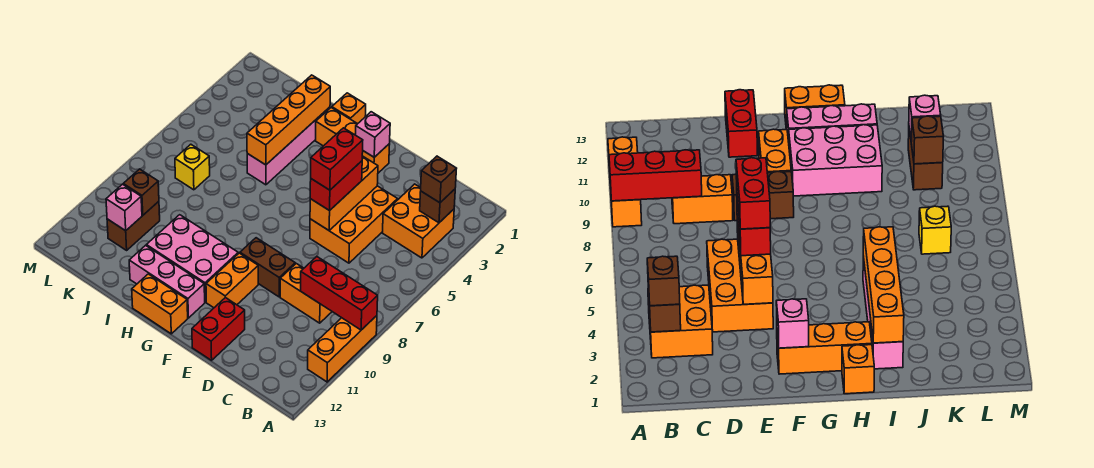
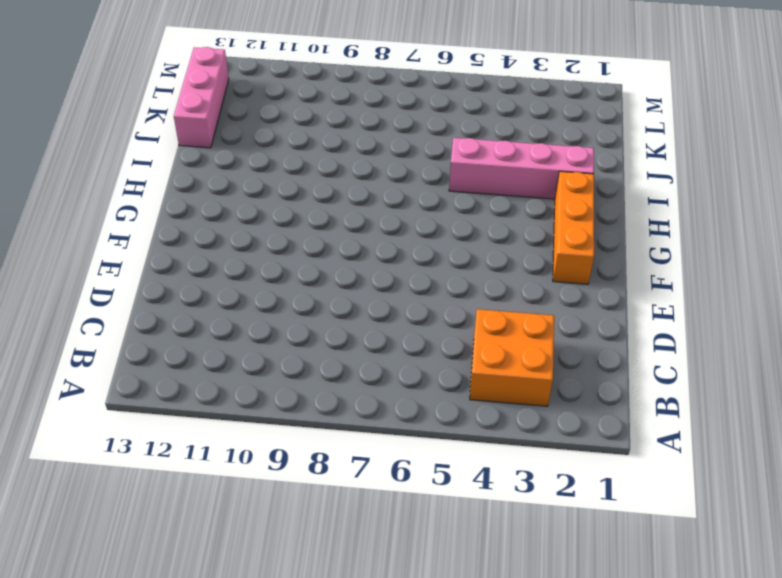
pink brick J13:L13 level 1 -> pink brick G12:I12 level 1
none -> orange brick A9:A11 level 1
none -> orange brick C9:D9 level 1
none -> orange brick D4:E6 level 1

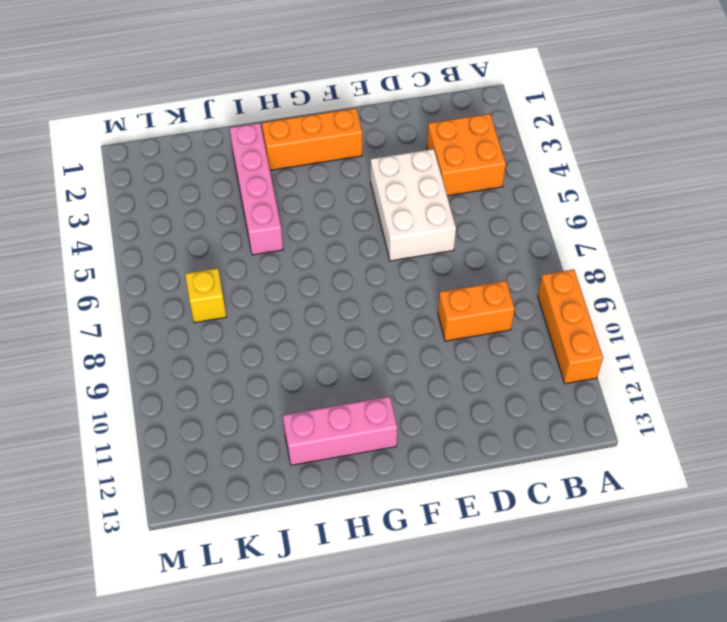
white brick D4:E6 level 1 -> orange brick D4:E6 level 1
none -> brown brick E9:F9 level 1
none -> red brick E12:E13 level 1
none -> orange brick F10:F11 level 1

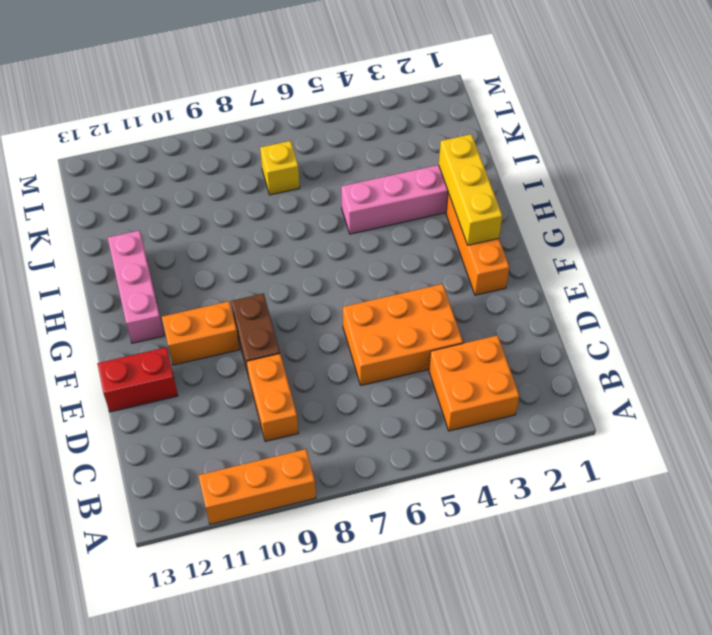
yellow brick G2:I2 level 2 -> orange brick I2:I5 level 2
none -> pink brick G10:I11 level 1
none -> orange brick G13:H13 level 1
none -> orange brick H1 level 1

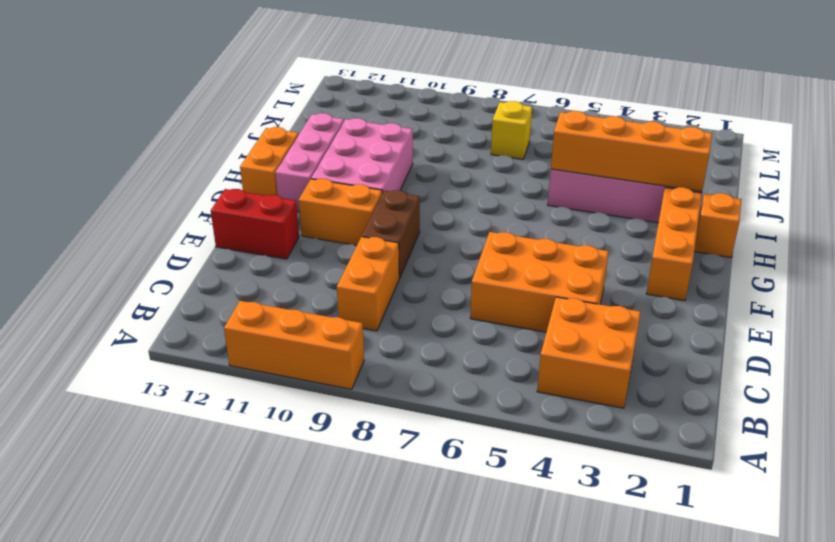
none -> brown brick K10:K11 level 1
none -> red brick A9:C9 level 2
none -> brown brick B3 level 2

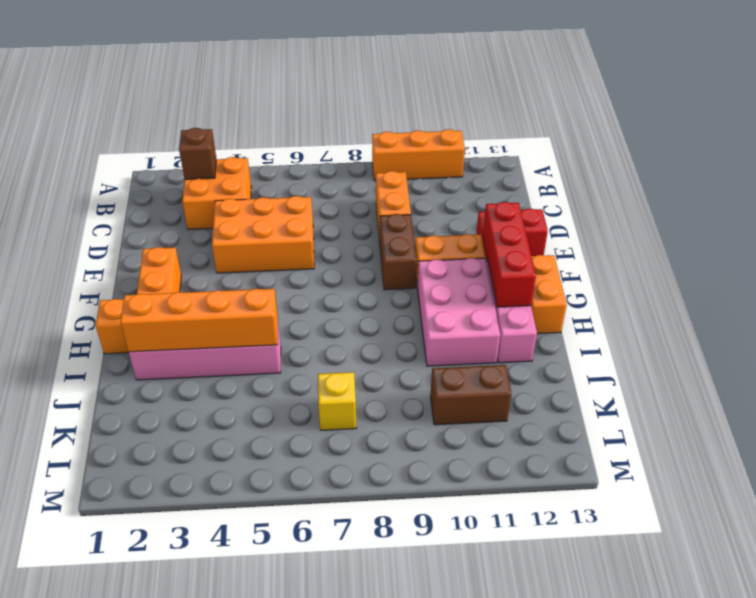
red brick F12:H12 level 2 -> red brick A9:C9 level 2
none -> orange brick E4:E6 level 2
none -> pink brick F2 level 2
none -> brown brick K10 level 2

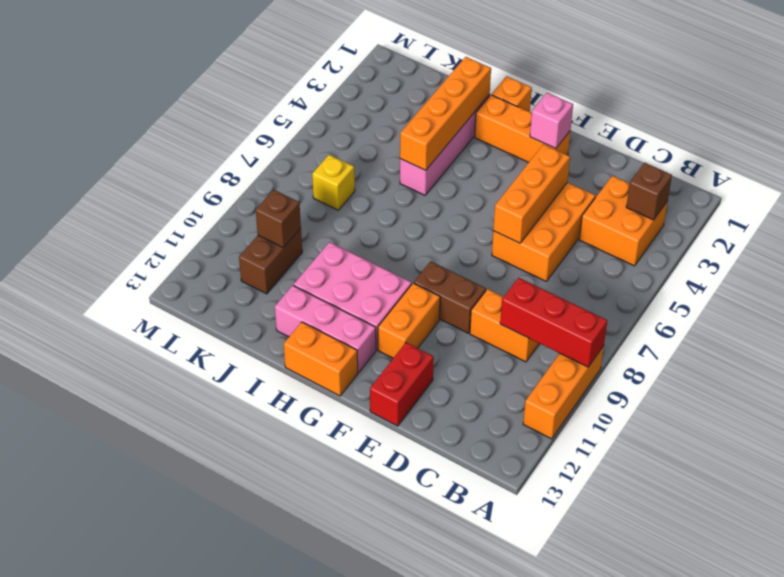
none -> pink brick K11 level 2
none -> brown brick B3 level 3
none -> red brick E5:E6 level 3

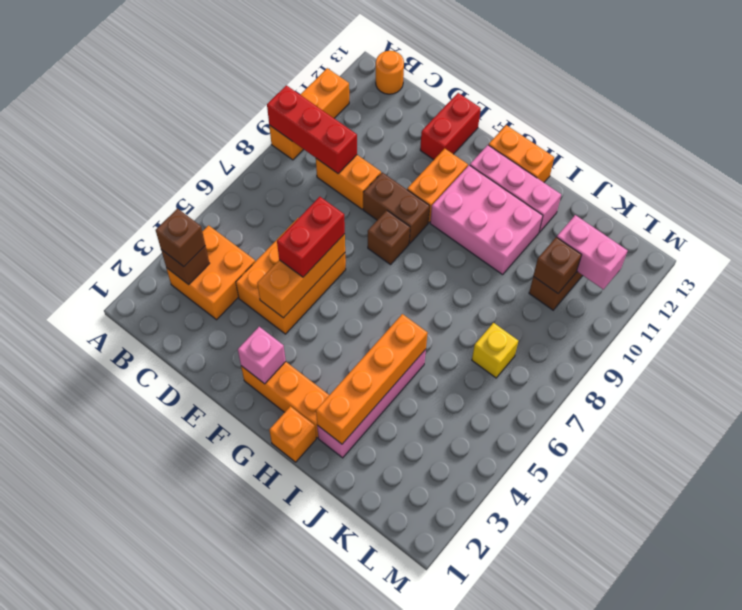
orange round brick B13 level 1 -> none
brown brick F8 level 1 -> none
pink brick K11:L11 level 2 -> pink brick K11 level 2
none -> red brick E5:E6 level 4

